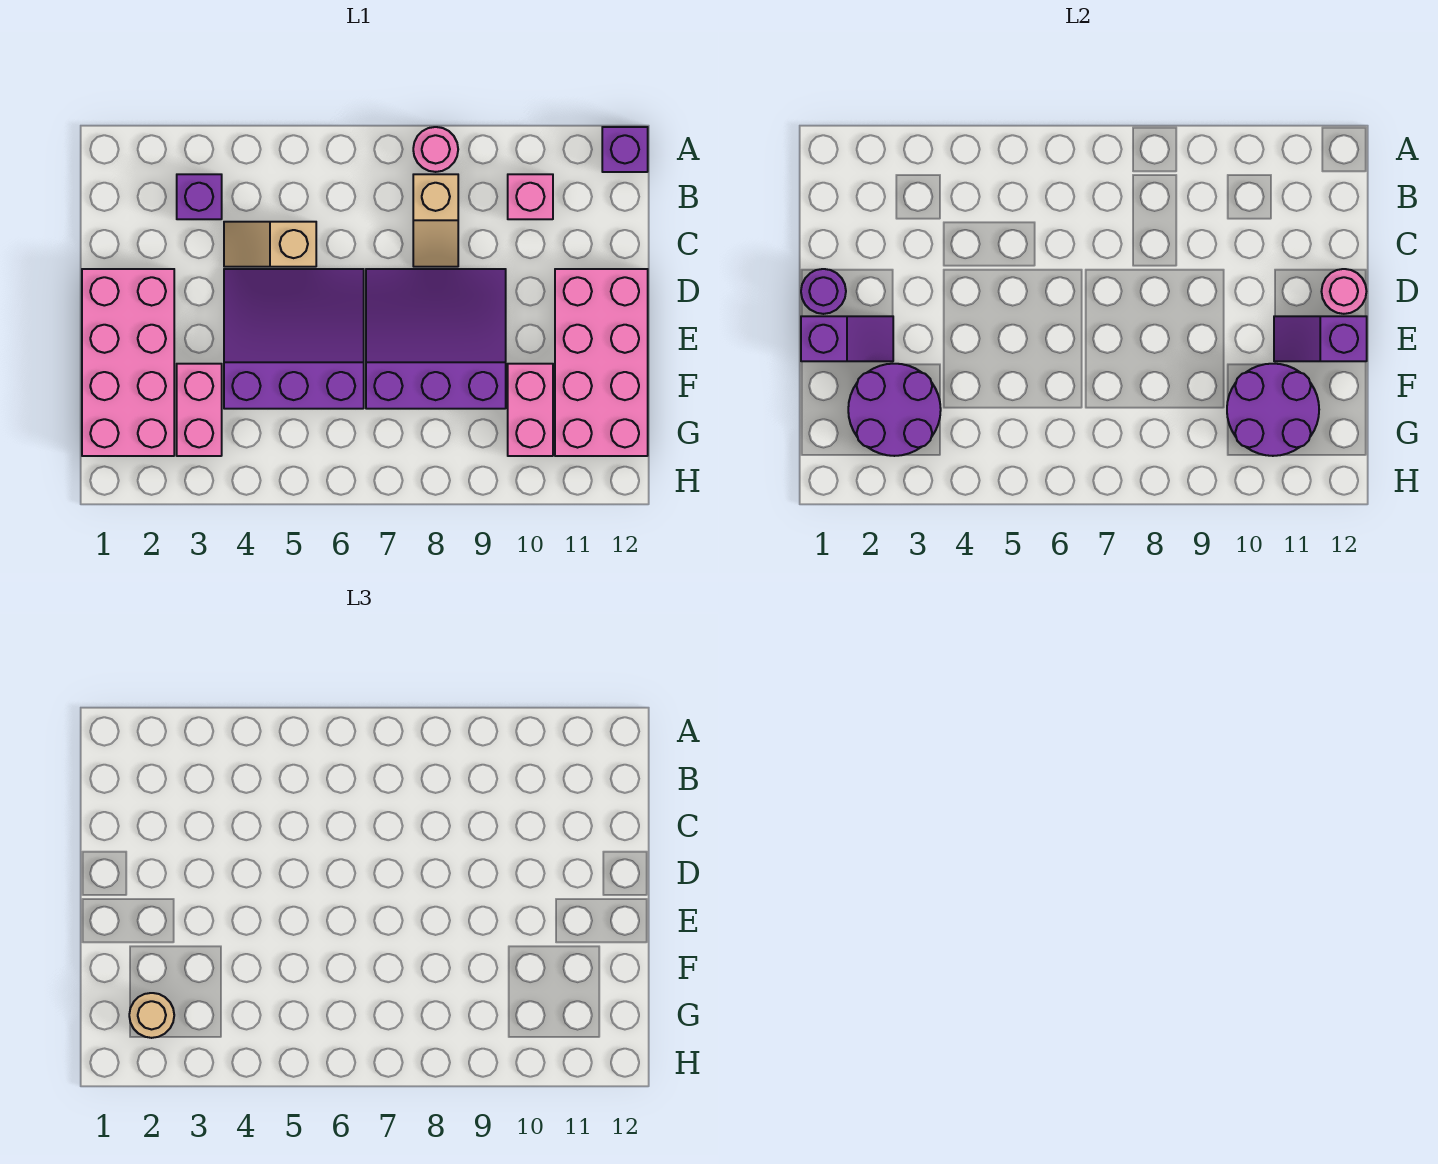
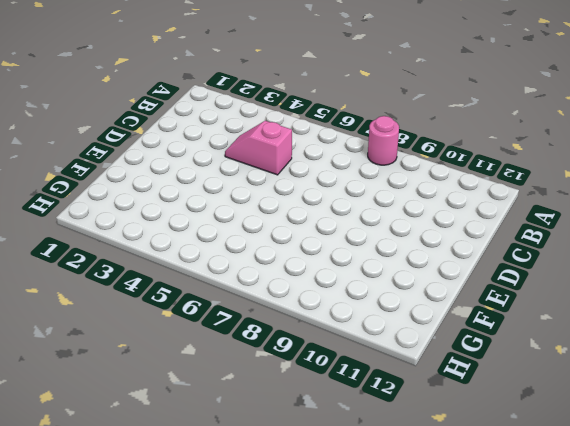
pink slope C4:C5 level 1 top 5 -> tan slope C4:C5 level 1 top 5
none -> purple brick A12 level 1
none -> purple brick B3 level 1
none -> tan slope B8:C8 level 1 top B

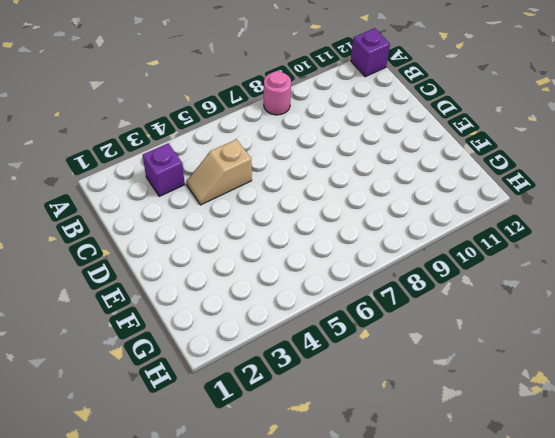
none -> tan slope B8:C8 level 1 top B
none -> pink brick B10 level 1
none -> pink brick D1:G2 level 1

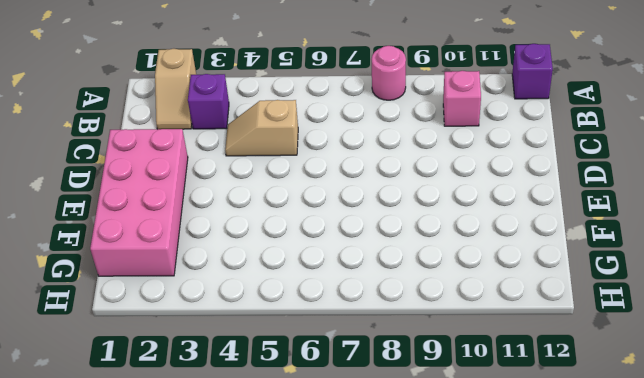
tan slope A2:B2 level 1 top A -> tan slope B8:C8 level 1 top B
none -> purple slope D4:F6 level 1 top F
none -> purple slope D7:F9 level 1 top F
none -> pink brick D11:G12 level 1

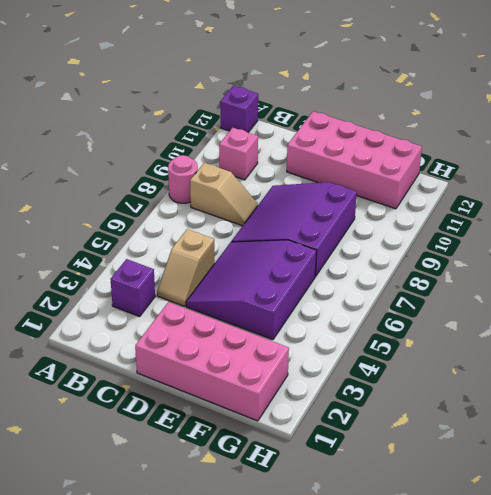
none -> pink brick F3:G3 level 1
none -> pink brick F10:G10 level 1
none -> purple round brick D1 level 2

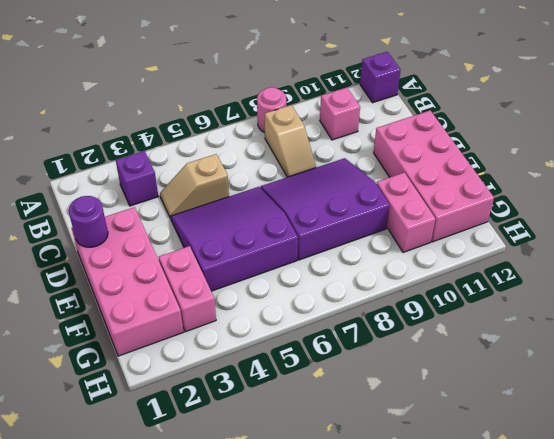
none -> pink round brick D12 level 2
none -> purple slope E1:E2 level 2 top 1
none -> purple slope E11:E12 level 2 top 12

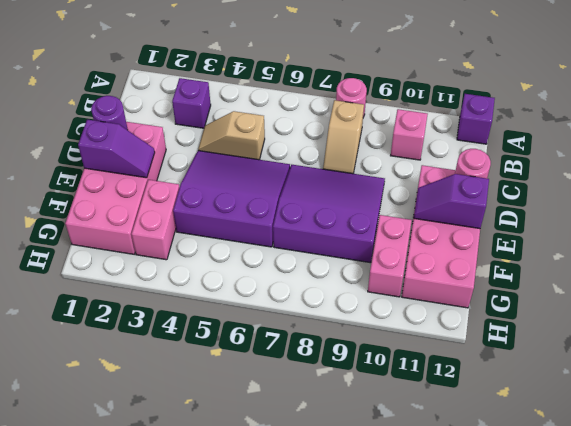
none -> purple round brick F2:G3 level 2
none -> purple round brick F10:G11 level 2
none -> tan round brick G2 level 3

